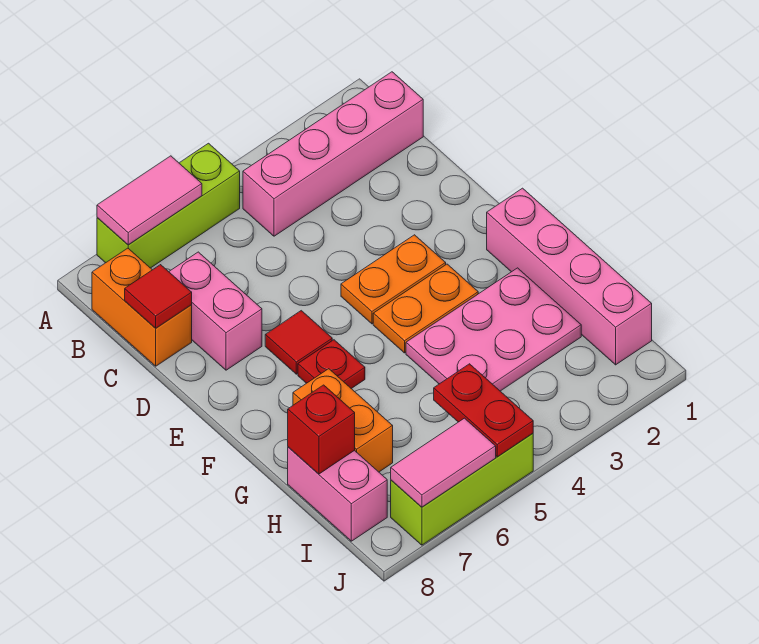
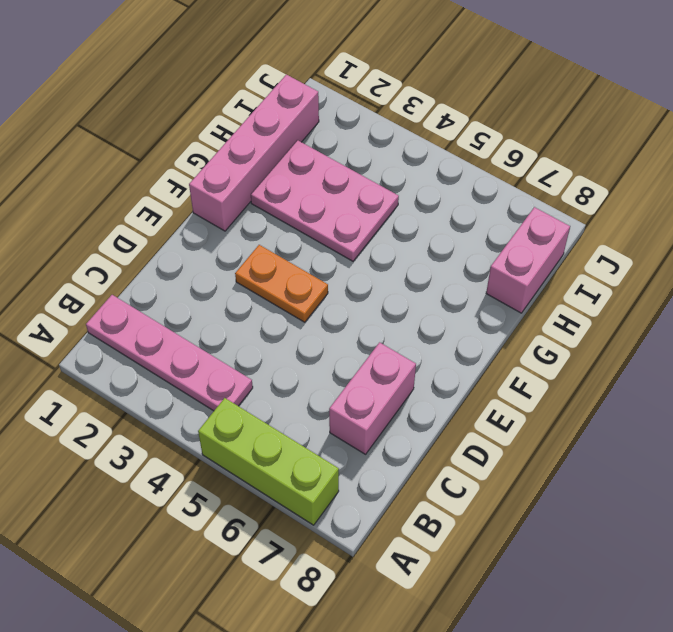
pink plate B1:B4 level 1 -> pink brick B1:B4 level 1
none -> orange brick B8:C8 level 1
none -> red tile E6 level 1
none -> orange plate F3:F4 level 1

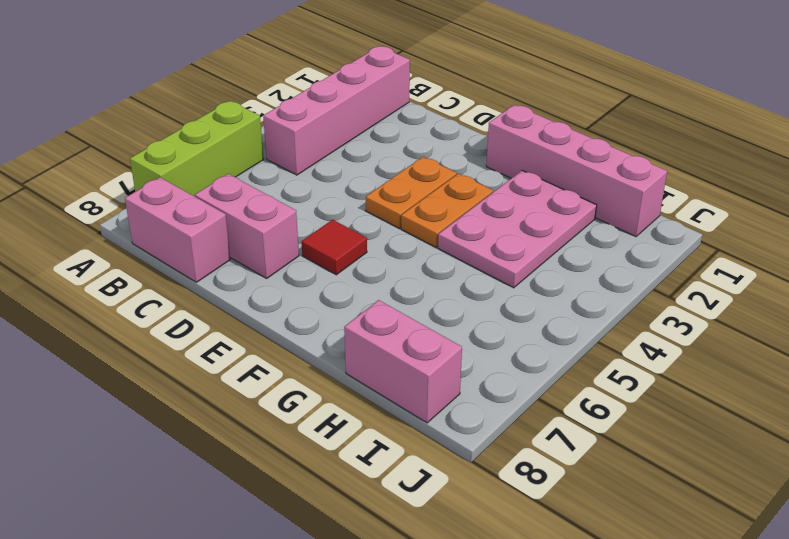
pink brick B8:C8 level 1 -> orange brick B8:C8 level 1
none -> red plate F6 level 1
none -> orange brick G7:H7 level 1
none -> lime brick J5:J7 level 1

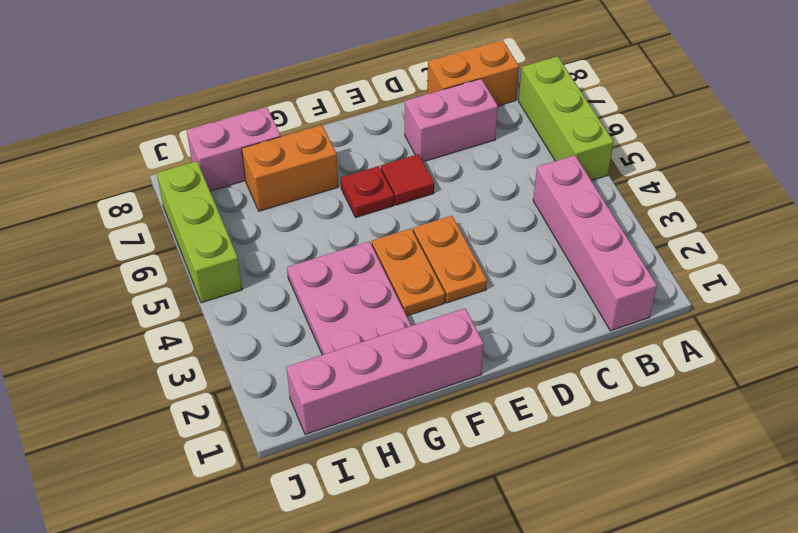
none -> pink tile A6:A7 level 2
none -> red tile C8 level 2
none -> red brick H8 level 2

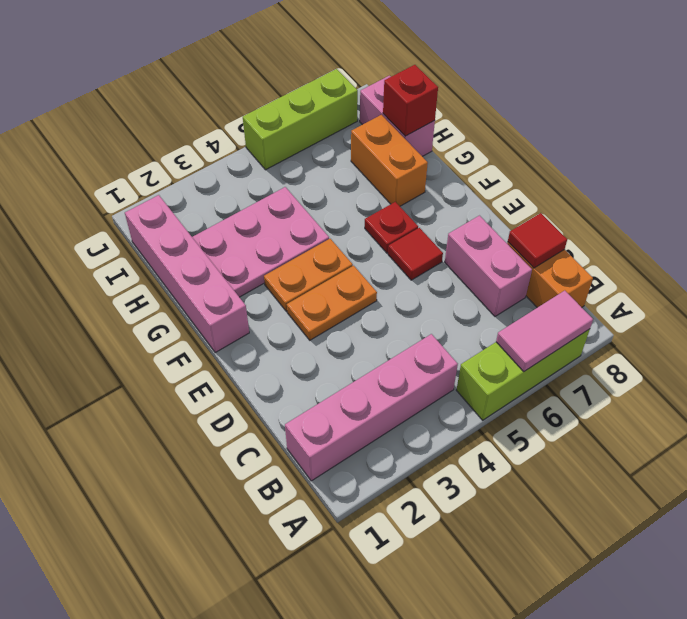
none -> red plate I5:J5 level 2
none -> pink tile J6:J7 level 2

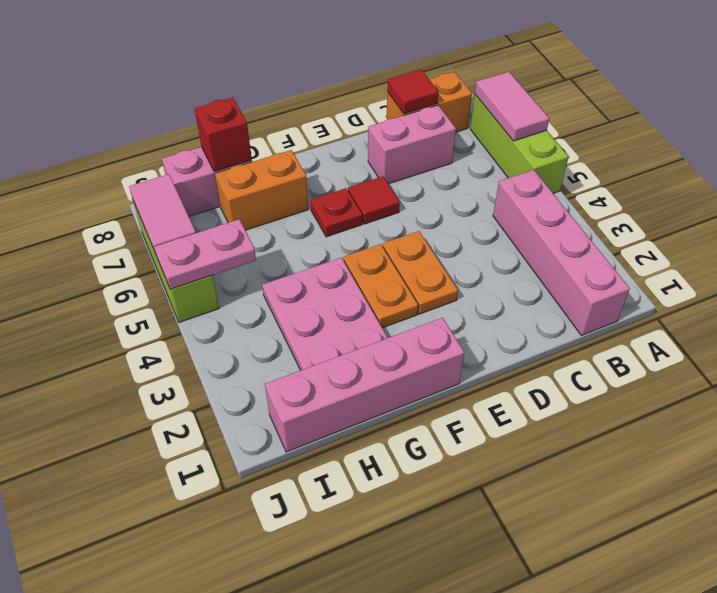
pink plate I5:J5 level 2 -> red plate I5:J5 level 2

